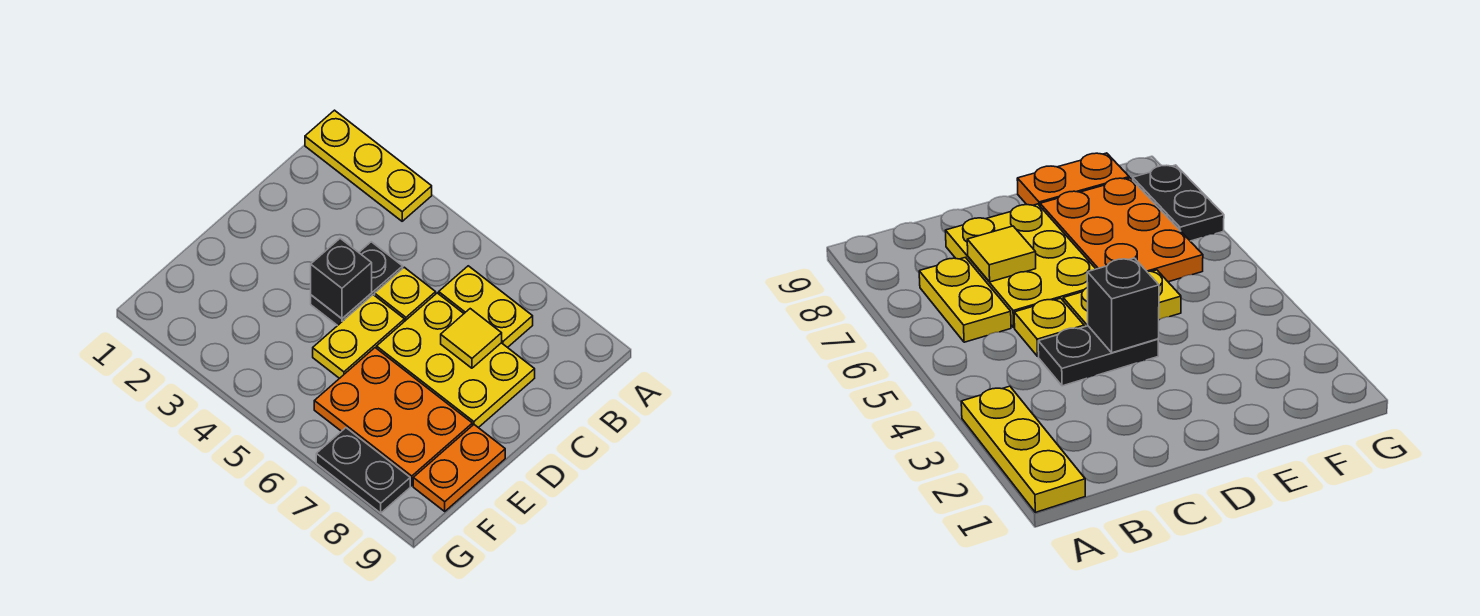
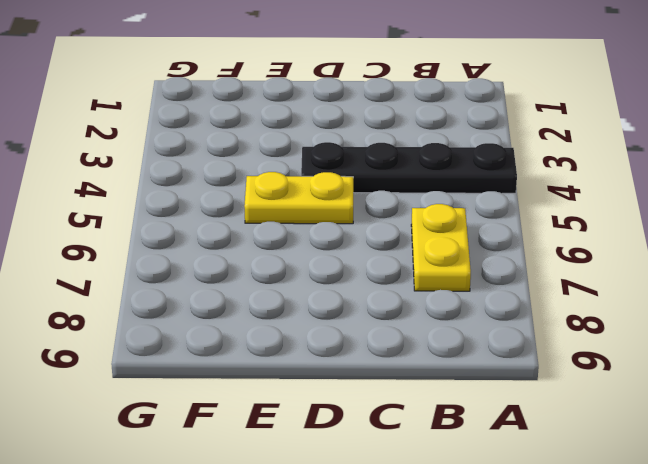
black plate A4:D4 level 1 -> black plate C4:D4 level 1
none -> yellow plate A1:A3 level 1
none -> yellow plate C5 level 1

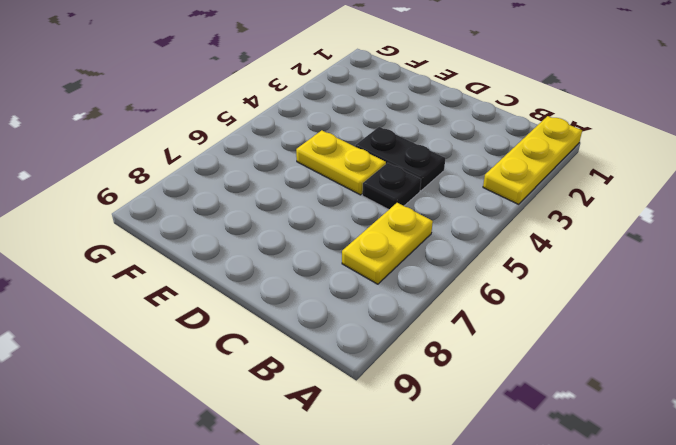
black plate C5 level 1 -> yellow plate C5 level 1
none -> yellow plate C6:D8 level 1
none -> orange plate E6:F8 level 1

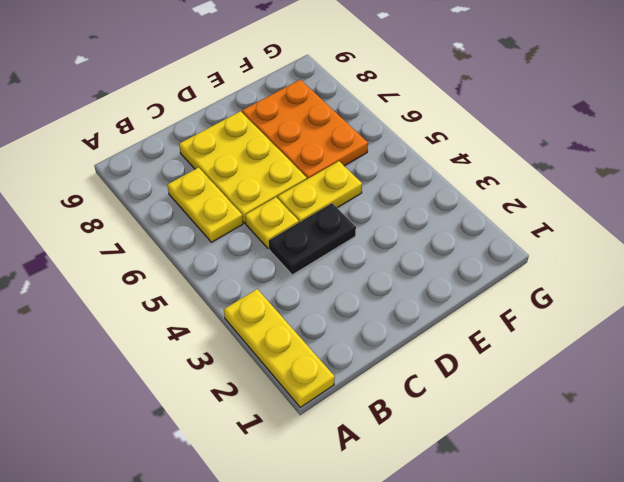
none -> orange plate E9:F9 level 1
none -> black plate G7:G8 level 1

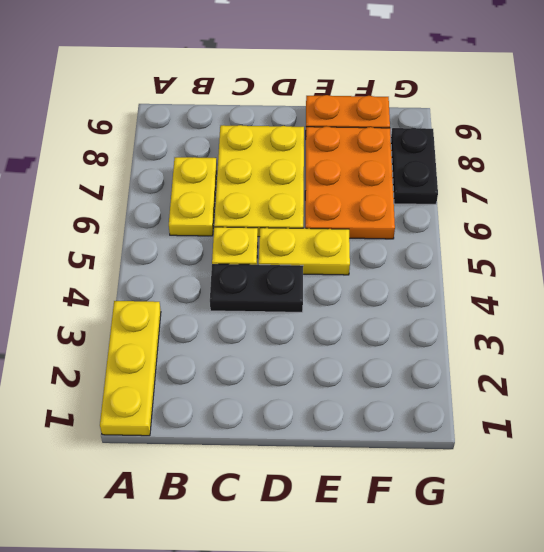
none -> yellow tile C7 level 2
none -> black brick D4 level 2

